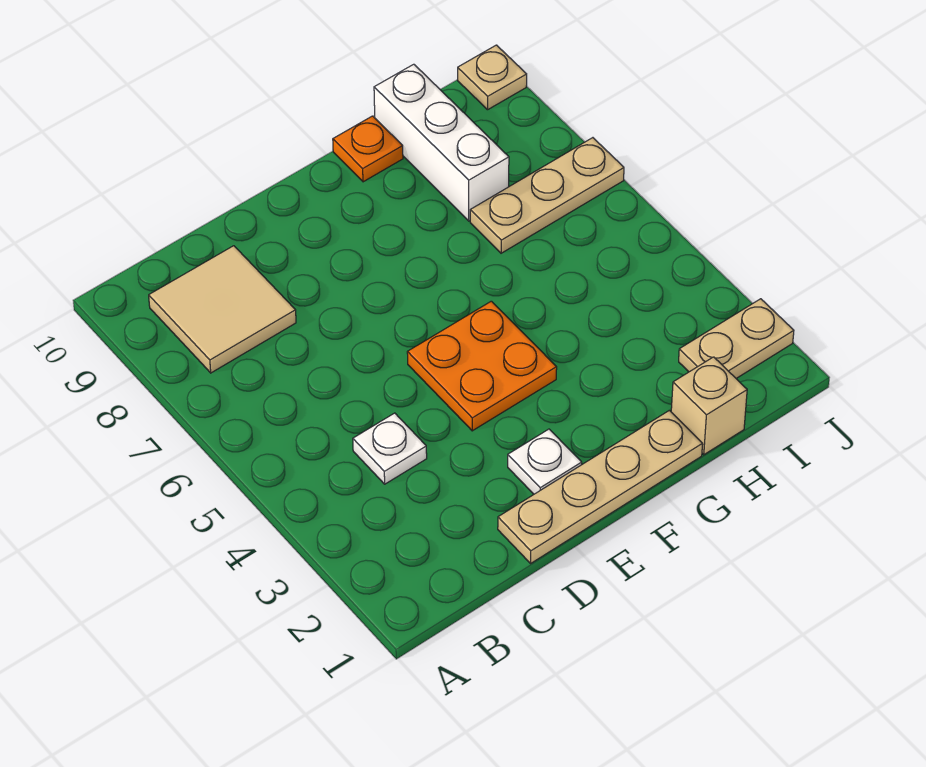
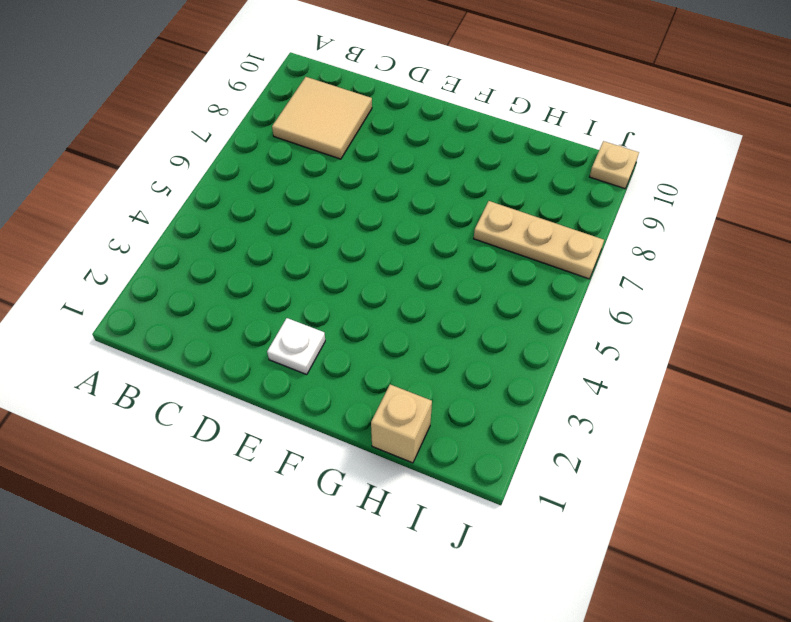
none -> white plate C4 level 1
none -> tan plate D1:G1 level 1

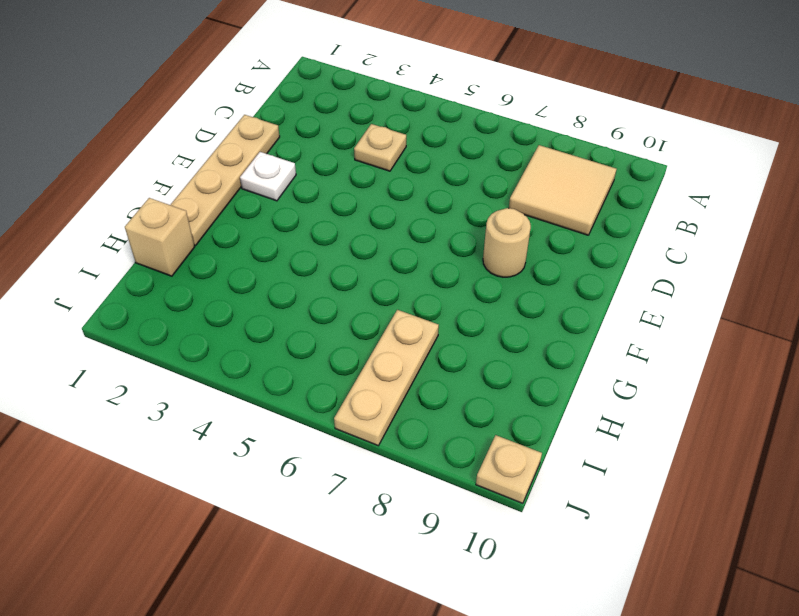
tan plate C4 level 1 -> white plate C4 level 1
tan round brick E8 level 1 -> none
none -> orange plate E4:F5 level 1
none -> orange plate G10 level 1

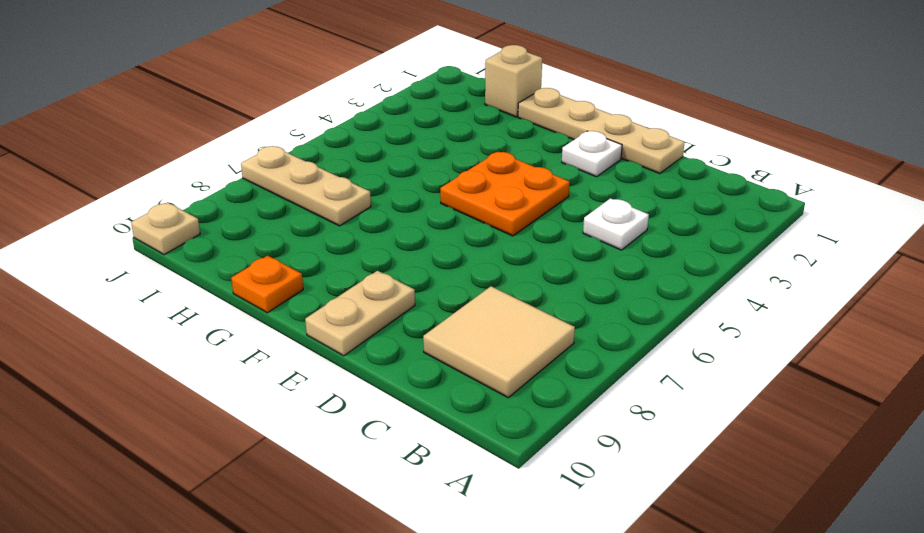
tan plate E9:E10 level 1 -> tan plate I2:J2 level 1
none -> white brick H8:H10 level 1

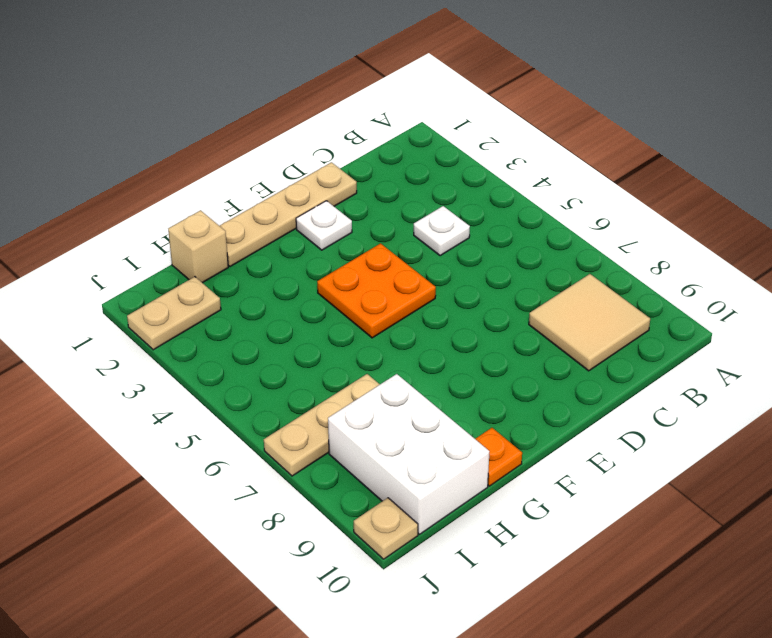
white brick H8:I10 level 1 -> white brick H8:H10 level 1

